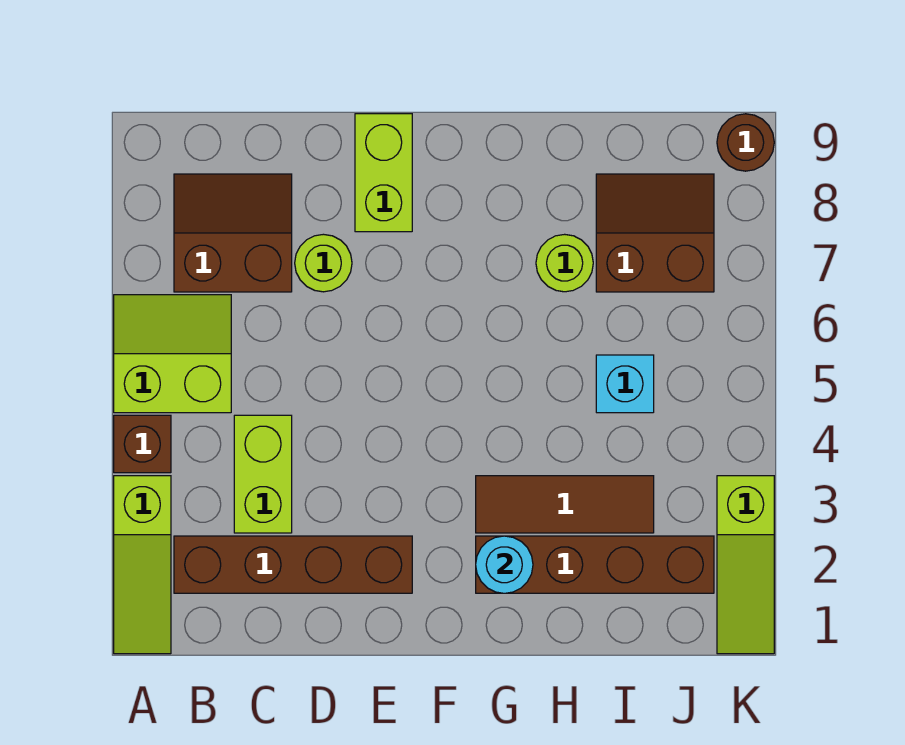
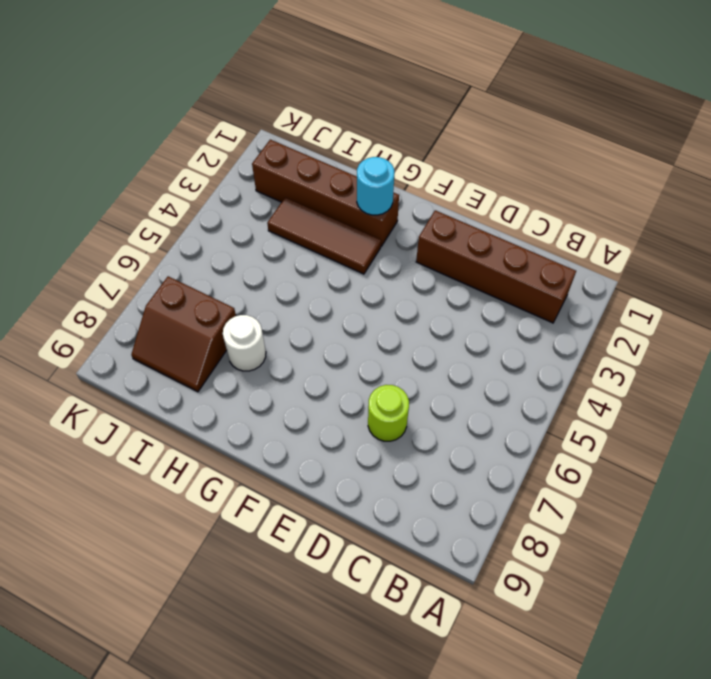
white round brick H7 level 1 -> lime round brick H7 level 1
none -> lime slope A1:A3 level 1 top 3
none -> brown brick A4 level 1
none -> lime slope A5:B6 level 1 top 5

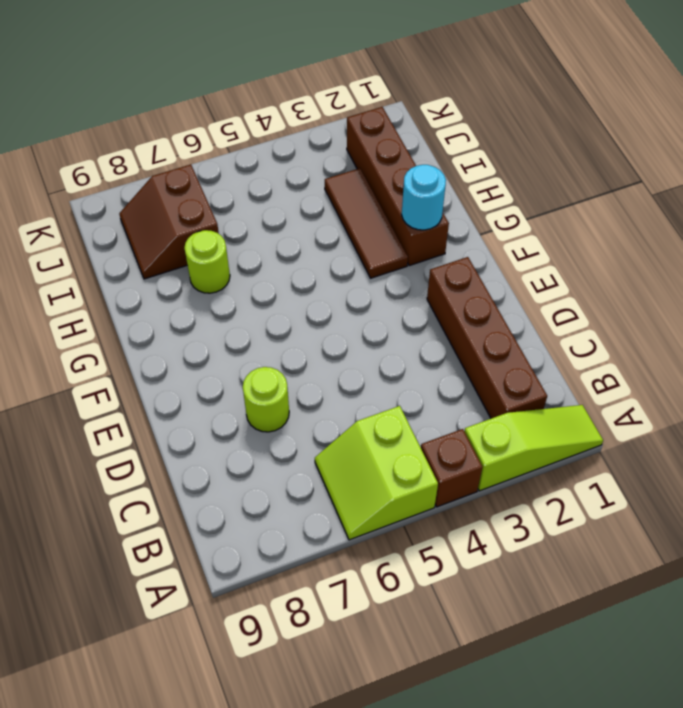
none -> brown slope B7:C8 level 1 top 7
none -> lime brick C3:C4 level 1
none -> lime brick E8:E9 level 1

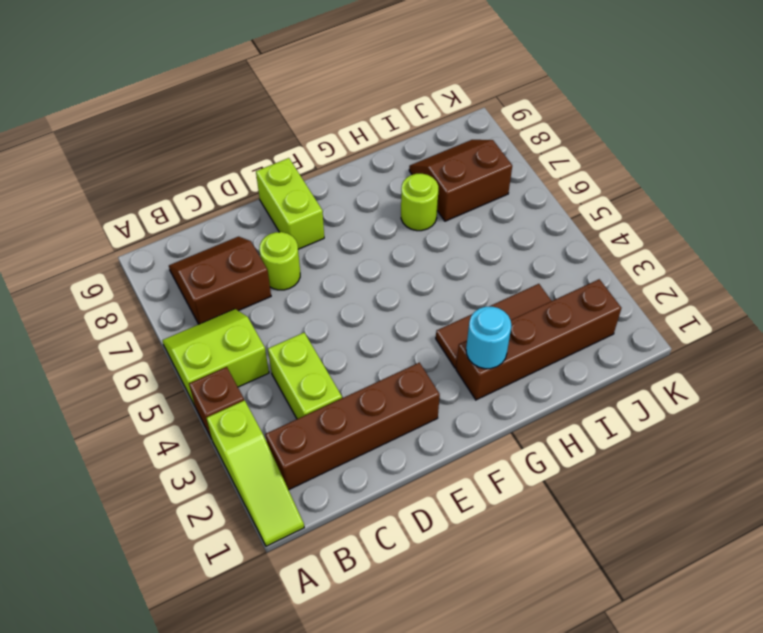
none -> cyan brick I5 level 1
none -> lime slope K1:K3 level 1 top 3
none -> brown round brick K9 level 1

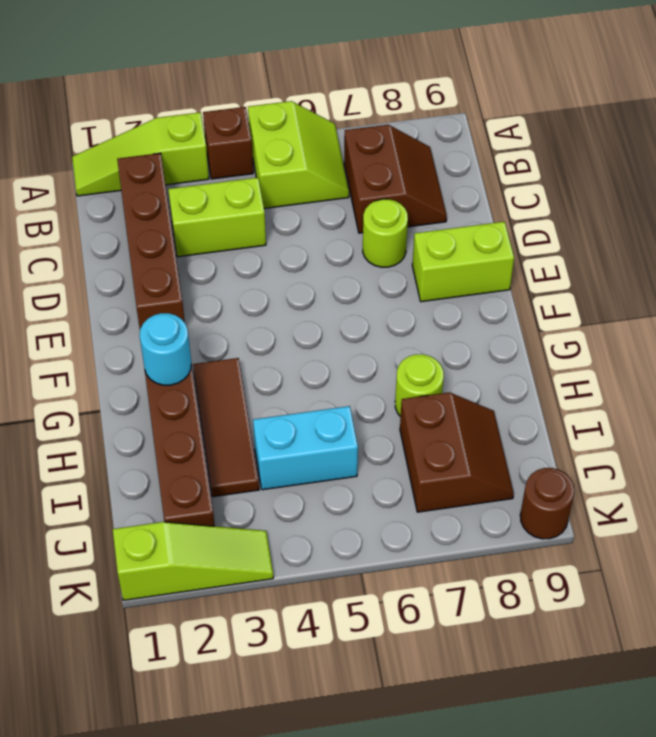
cyan brick I4:I5 level 1 -> cyan brick I5 level 1
lime slope K1:K3 level 1 top 1 -> lime slope K1:K3 level 1 top 3

